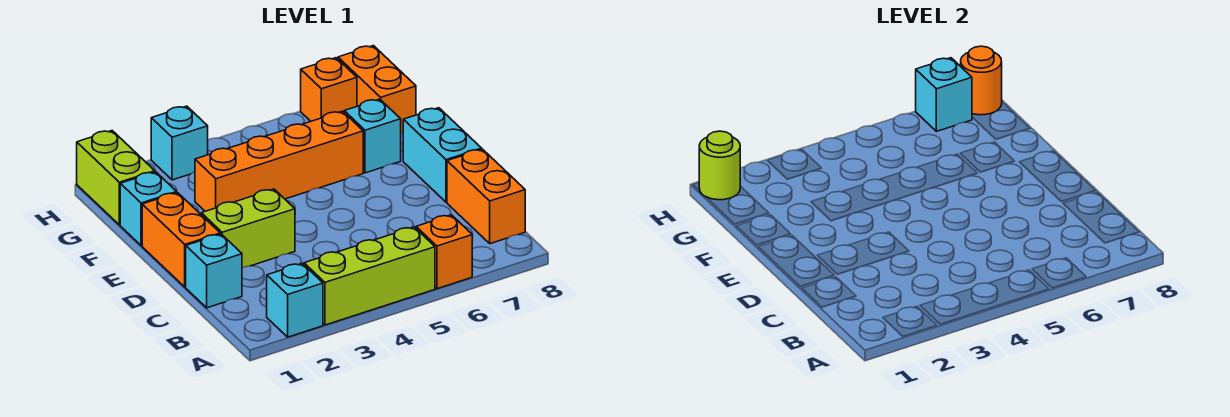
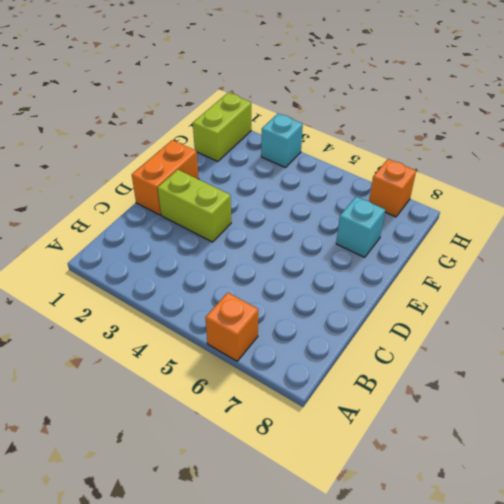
none -> cyan brick A2 level 1
none -> lime brick A3:A5 level 1
none -> orange brick B8:C8 level 1

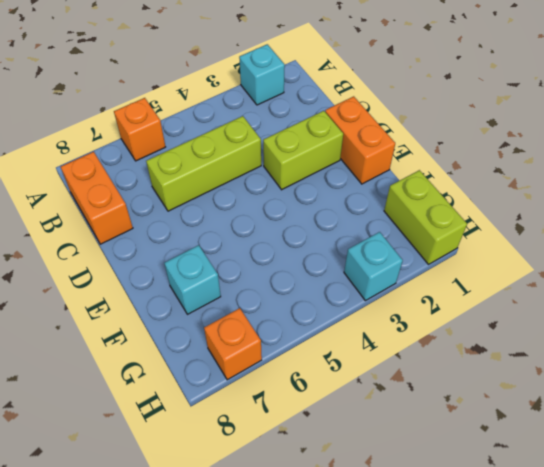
lime brick C4:C6 level 1 -> lime brick A3:A5 level 1
none -> cyan brick C1 level 1
none -> cyan brick D8:E8 level 1
none -> cyan brick F1 level 1

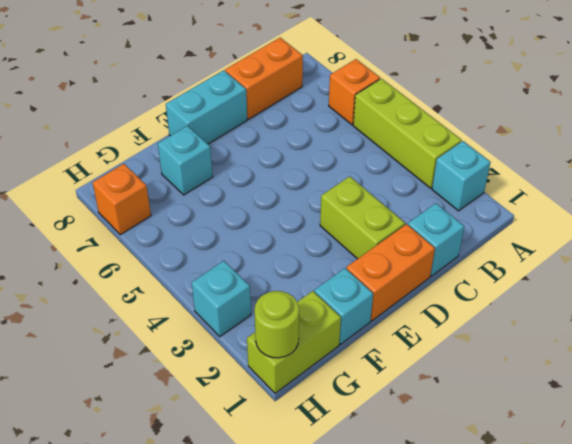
none -> orange brick F3:F6 level 1
none -> orange brick G8:H8 level 1
none -> cyan brick H7 level 2

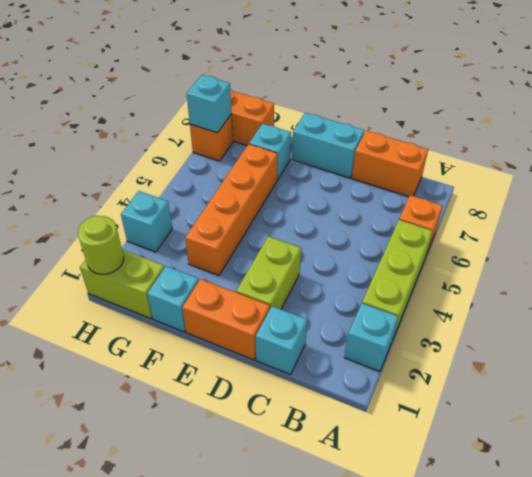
none -> orange round brick H8 level 2

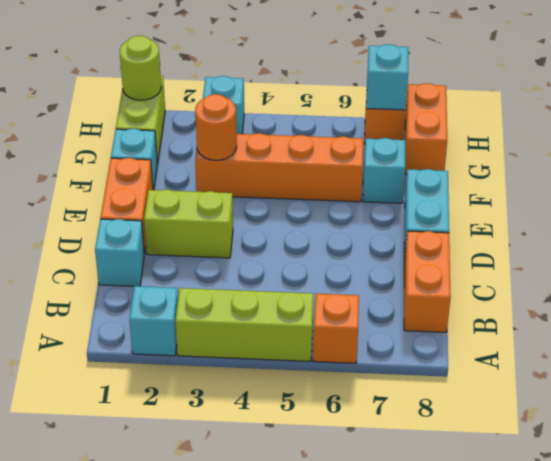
orange round brick F3 level 2 -> orange round brick H8 level 2

